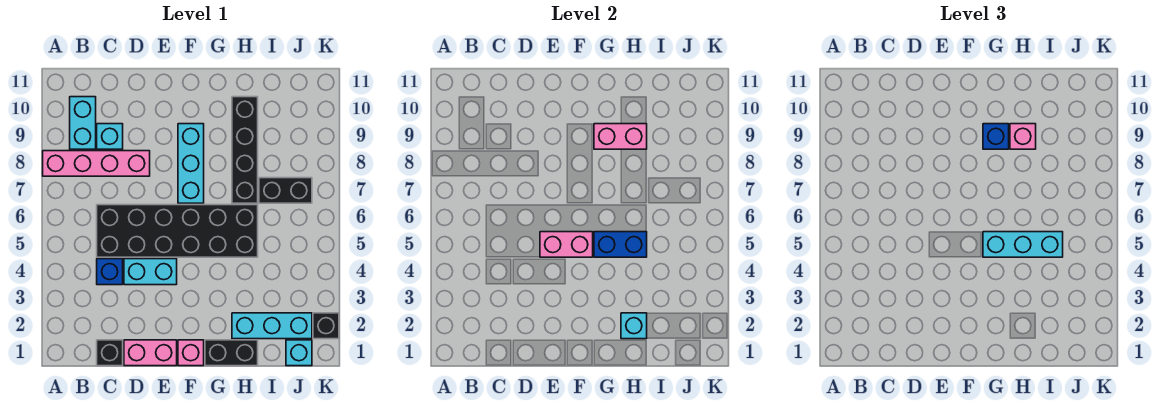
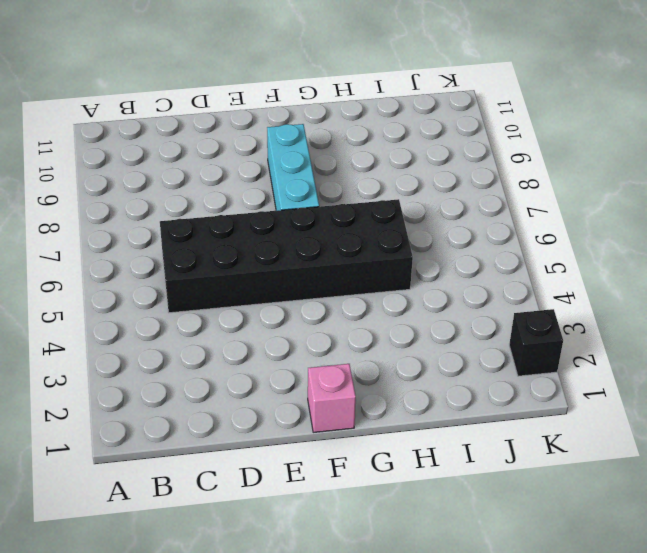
none -> pink brick A8:D8 level 1
none -> cyan brick B9:B10 level 1
none -> black brick C1 level 1

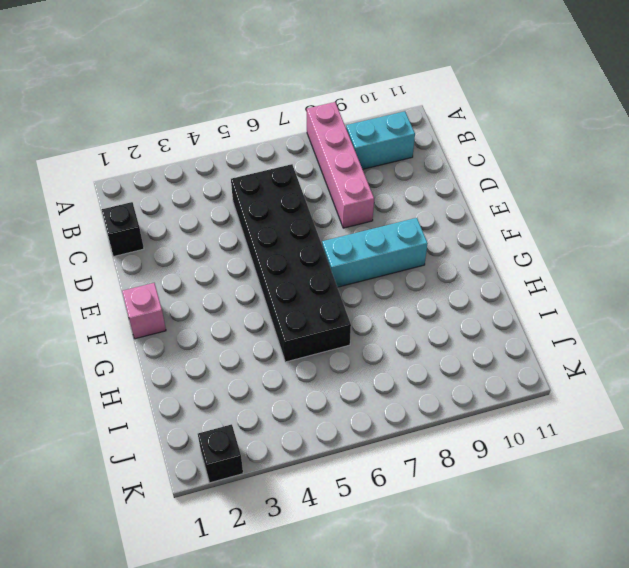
none -> blue brick C4 level 1
none -> cyan brick C9 level 1
none -> pink brick D1:E1 level 1

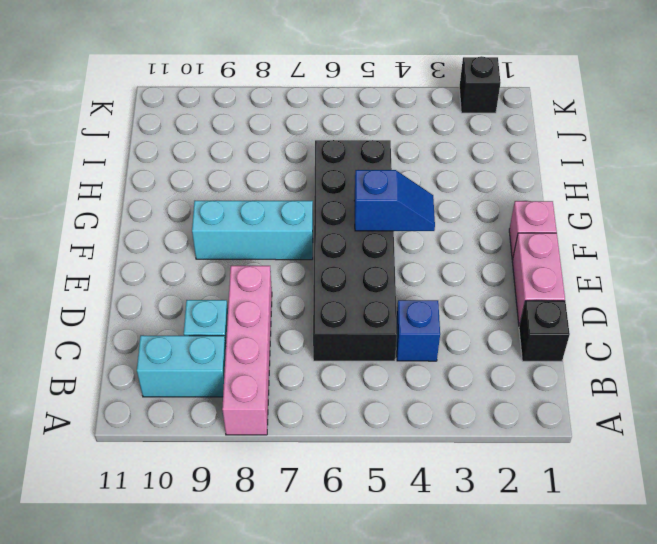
blue slope F4:F5 level 2 top 5 -> pink brick E5:F5 level 2
none -> cyan brick D4:E4 level 1
none -> black brick G1:H1 level 1
none -> cyan brick H2:J2 level 1

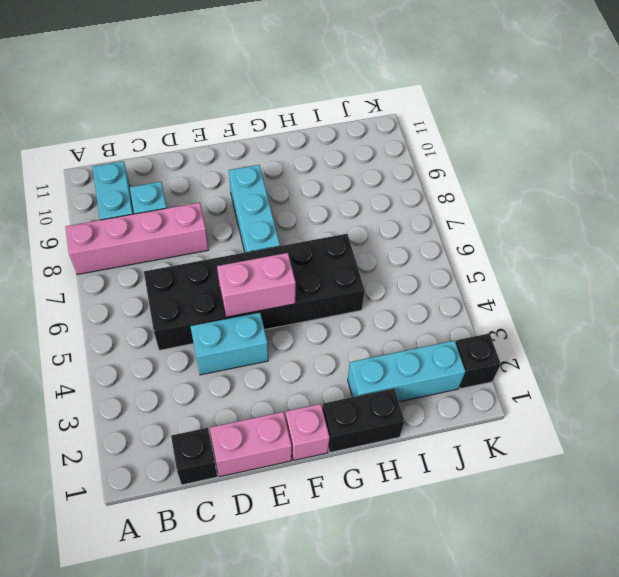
none -> blue brick C4 level 1
none -> black brick H7:H10 level 1
none -> black brick I7:J7 level 1

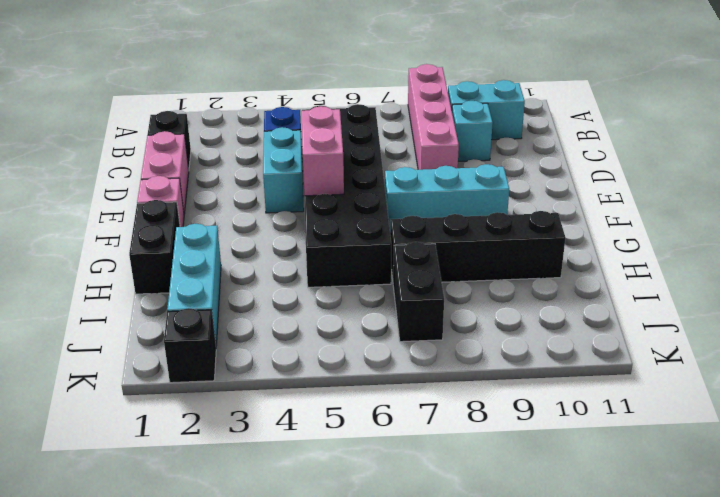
none -> cyan brick J1 level 1
none -> blue brick G5:H5 level 2
none -> pink brick G9:H9 level 2

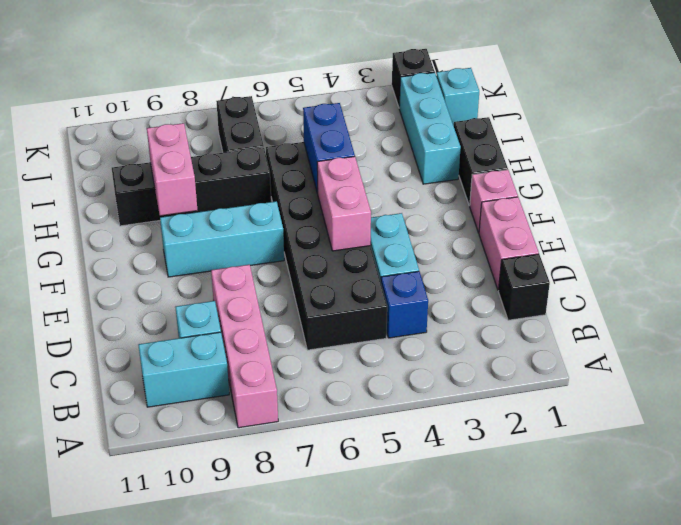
none -> cyan brick H2 level 2
none -> cyan brick G5:I5 level 3
none -> blue brick G9 level 3

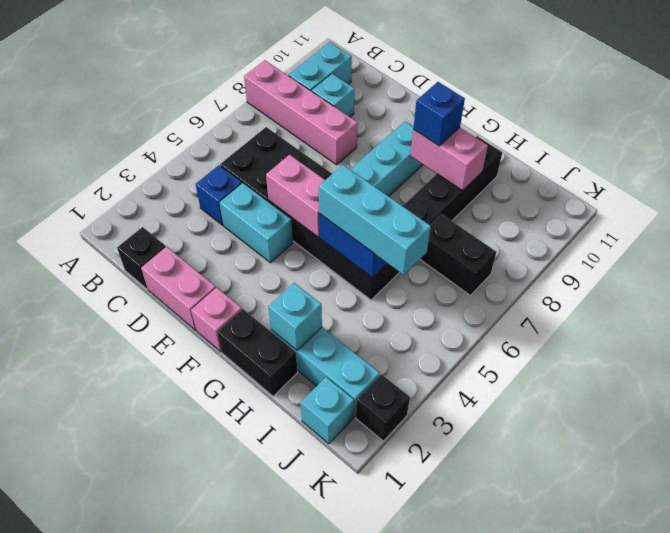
none -> pink brick H9 level 3

